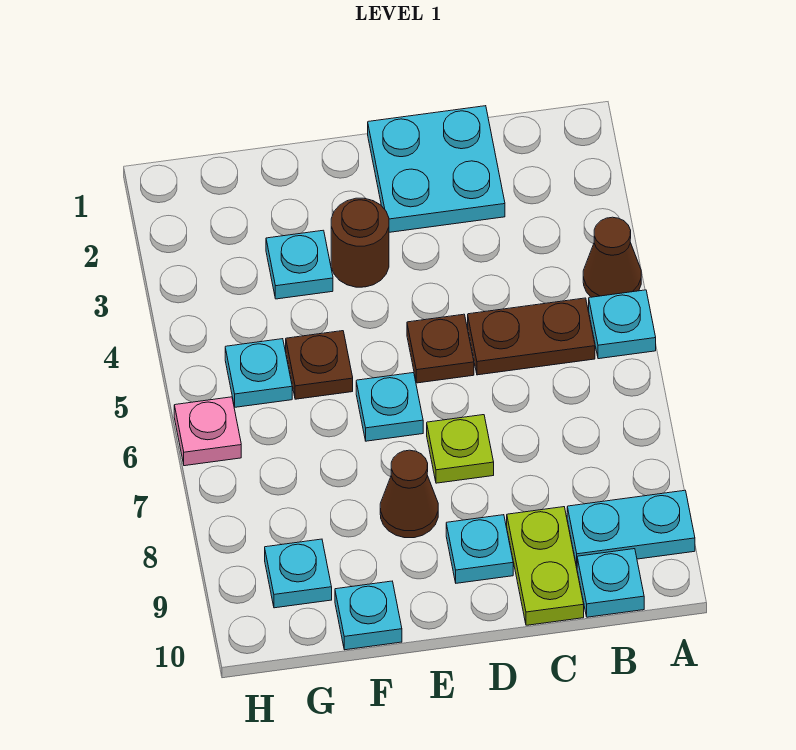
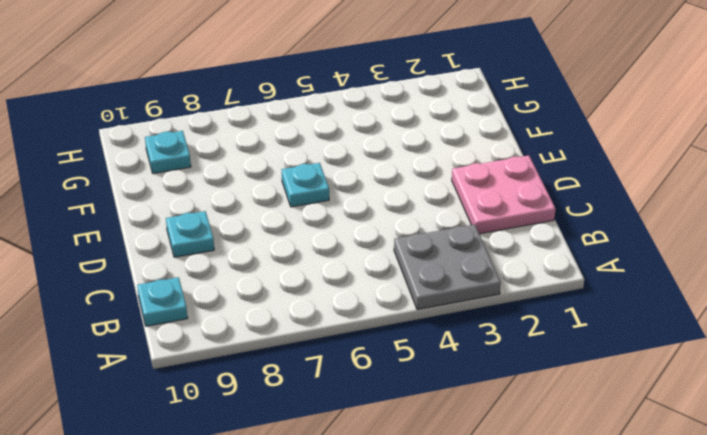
grey plate A3:B4 level 1 -> brown cone A4 level 1
pink plate C1:D2 level 1 -> cyan plate C1:D2 level 1
none -> cyan plate A5 level 1
none -> cyan plate A9:B9 level 1
none -> brown plate B5:C5 level 1

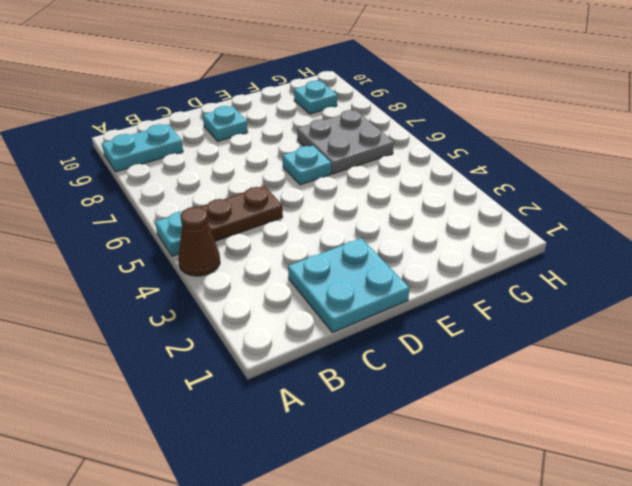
grey plate F6:G7 level 1 -> none
none -> cyan plate B10 level 1
none -> lime plate C9:C10 level 1
none -> brown plate D5 level 1

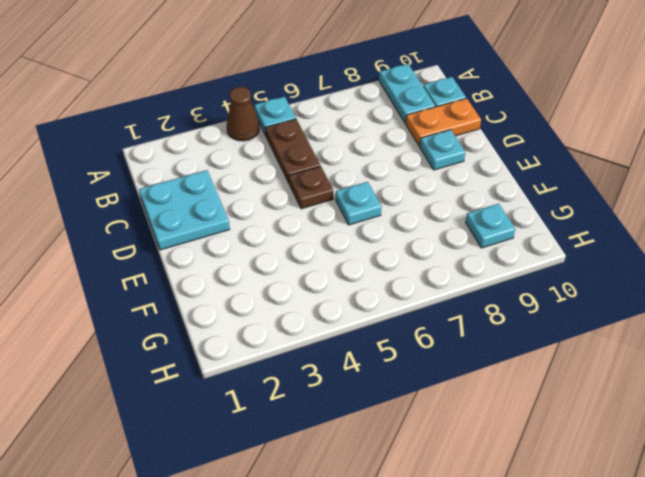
orange plate C9:C10 level 1 -> lime plate C9:C10 level 1
none -> lime plate D7 level 1
none -> brown round brick E3 level 1
none -> brown cone E8 level 1

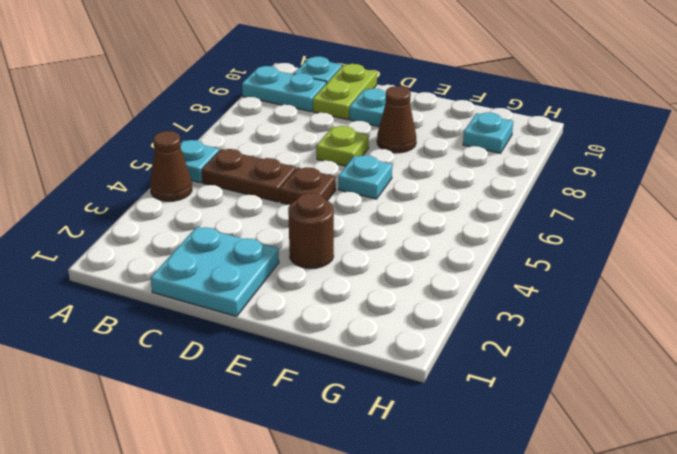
none -> cyan plate F3 level 1
none -> brown plate F5 level 1
none -> cyan plate F10 level 1

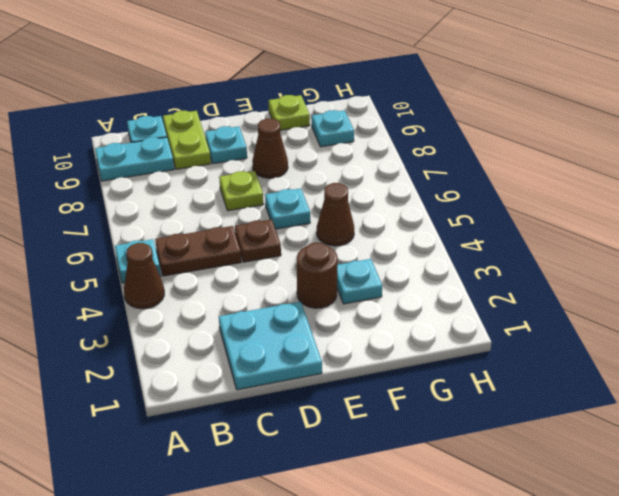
brown cone F5 level 1 -> brown plate F5 level 1
lime plate F10 level 1 -> cyan plate F10 level 1
none -> cyan plate G5 level 1
none -> pink plate H6 level 1

